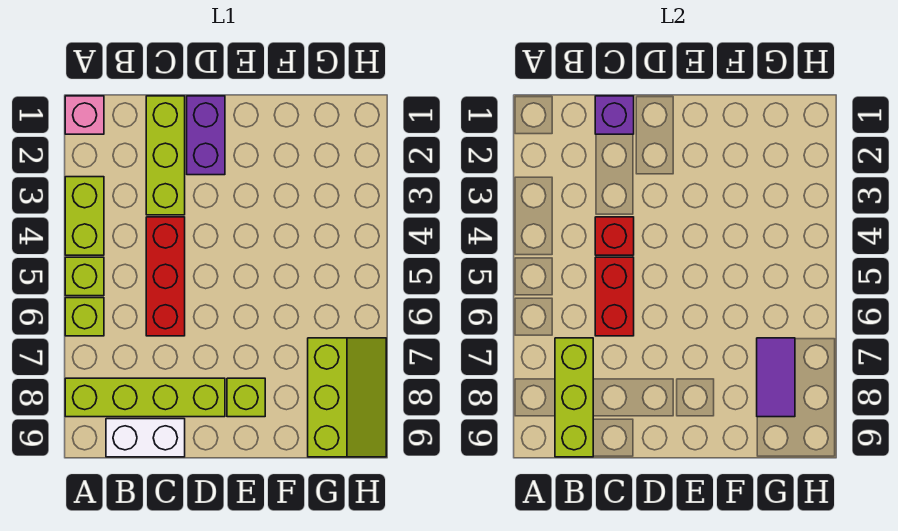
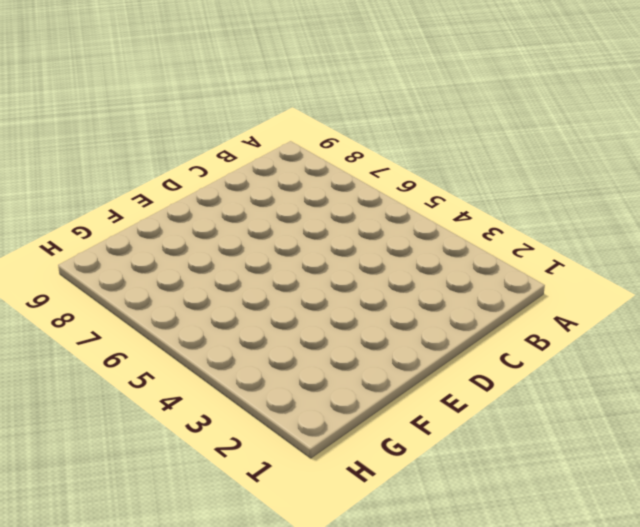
none -> pink brick A1 level 1
none -> lime brick A3:A4 level 1
none -> lime brick A5 level 1

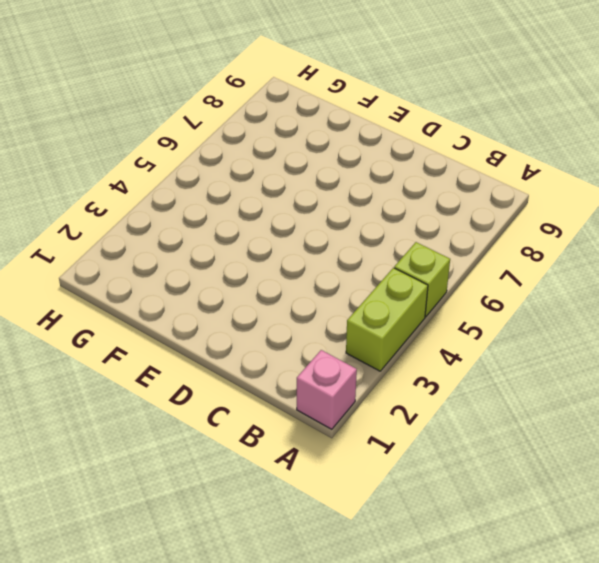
none -> lime brick A6 level 1
none -> lime brick A8:D8 level 1
none -> white brick B9:C9 level 1

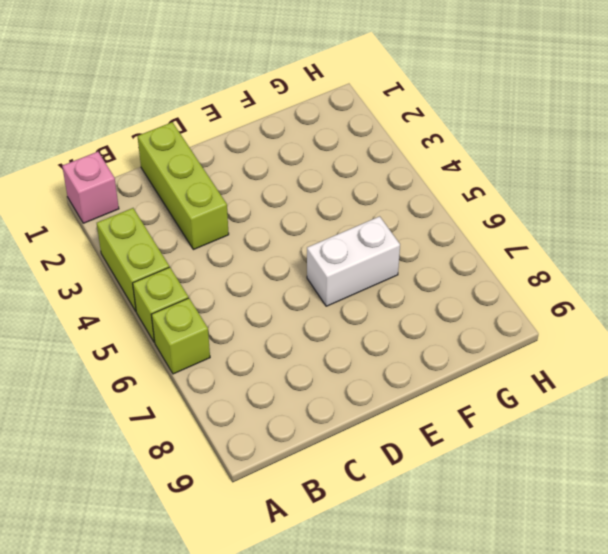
white brick E6:F6 level 1 -> white brick B9:C9 level 1
none -> lime brick A8:D8 level 1
none -> red brick C4:C6 level 1
none -> purple brick D1:D2 level 1

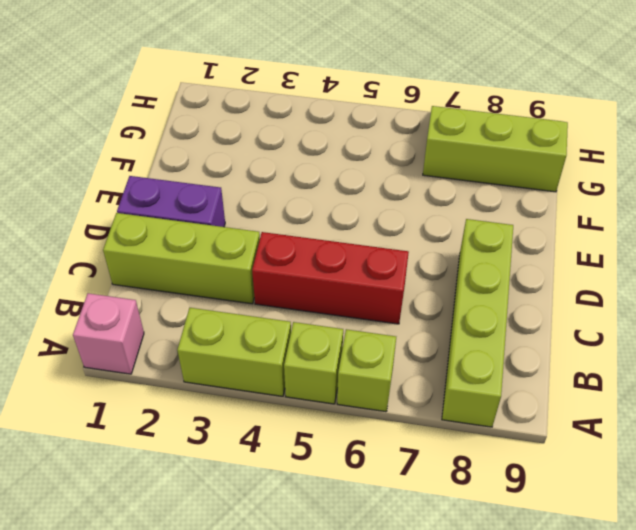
none -> white brick B9:C9 level 1
none -> lime brick E8 level 1
none -> lime brick B7:B9 level 2

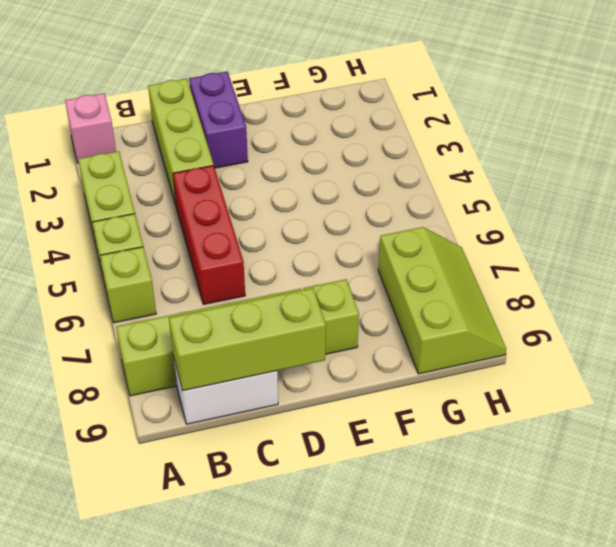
lime brick B9:D9 level 2 -> lime brick B7:B9 level 2
none -> purple brick C1 level 2
none -> red brick C4 level 2
none -> red brick C5:C6 level 2

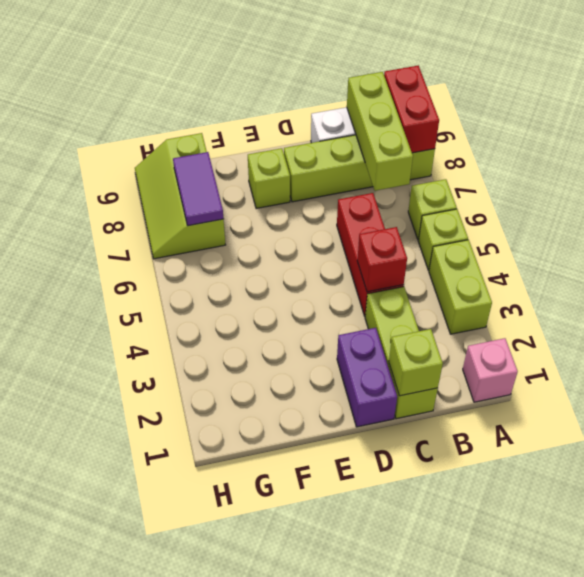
red brick A8:A9 level 2 -> red brick C5:C6 level 2
lime brick C1 level 2 -> purple brick C1 level 2

